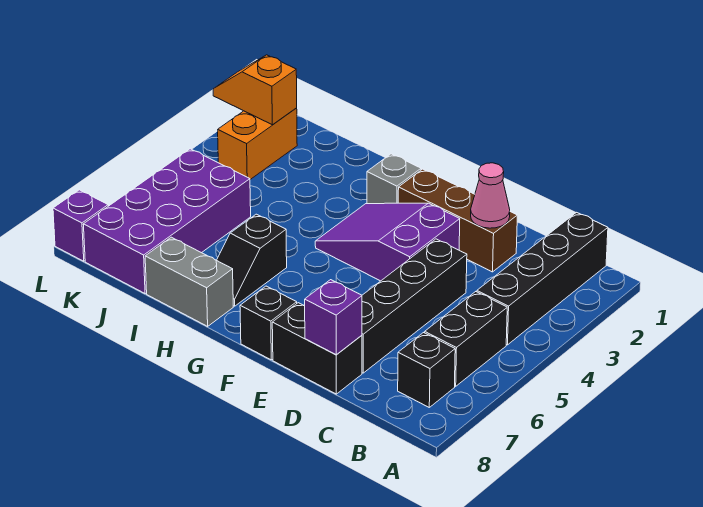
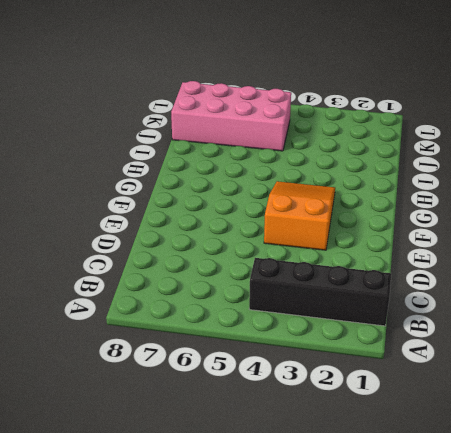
orange slope E3:G4 level 1 top E -> purple slope E3:G4 level 1 top E
pink brick J5:K8 level 1 -> purple brick J5:K8 level 1
none -> black brick B5:B6 level 1
none -> black brick B7 level 1
none -> brown brick D2:F2 level 1

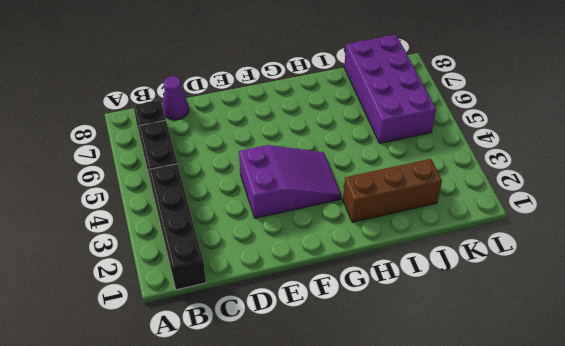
purple cone C8 level 1 -> none
brown brick H2:J2 level 1 -> brown brick D2:F2 level 1
none -> black brick D4:D7 level 1
none -> black brick D8:E8 level 1
none -> black brick F8 level 1

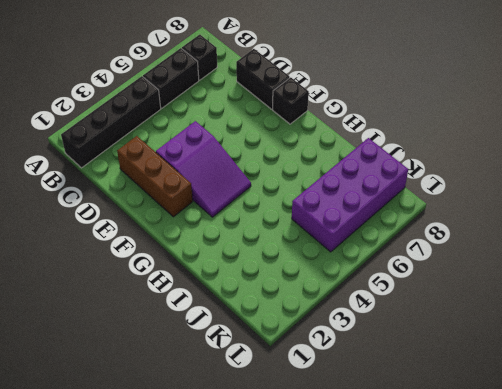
none -> black brick D4:D7 level 1
none -> grey brick G2 level 1
none -> black slope H6:H7 level 1 top 6

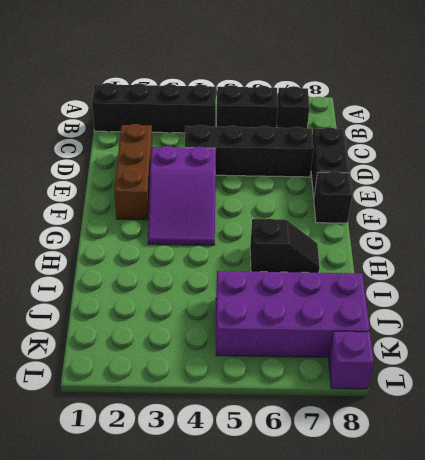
none -> grey brick G2 level 1
none -> grey brick H8:I8 level 1
none -> orange brick K2:K3 level 1

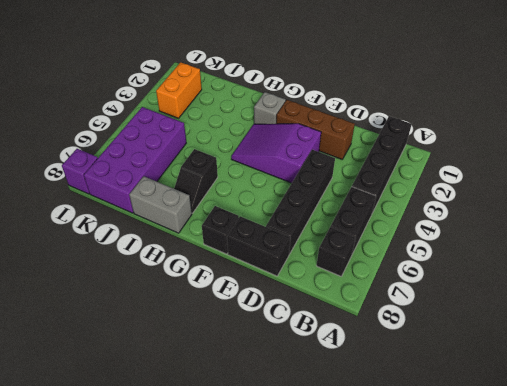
none -> pink cone D2 level 2
none -> purple brick D8 level 2
none -> orange slope K2:L2 level 2 top K

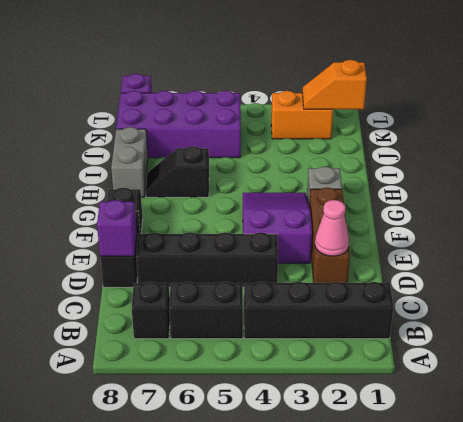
orange slope K1:K2 level 2 top 1 -> orange slope K2:L2 level 2 top K

